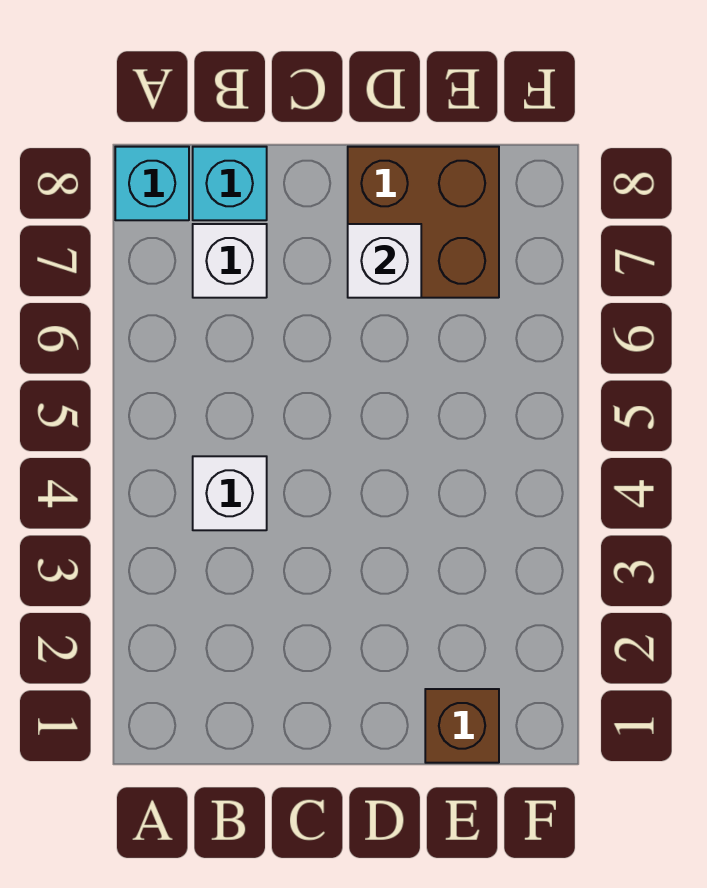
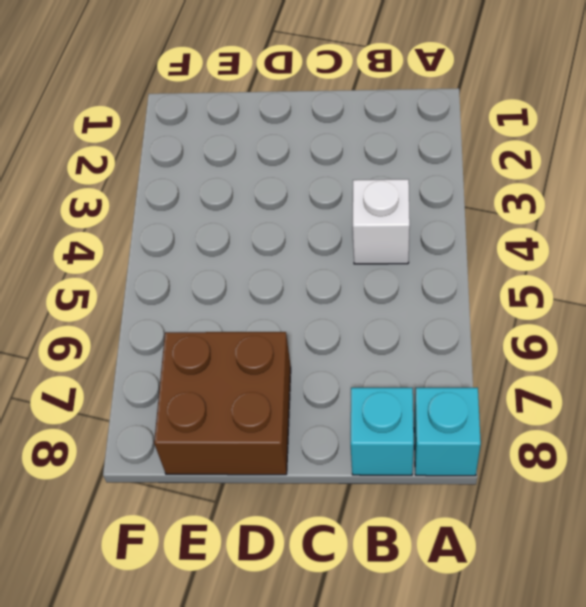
none -> white brick B7 level 1
none -> brown brick E1 level 1

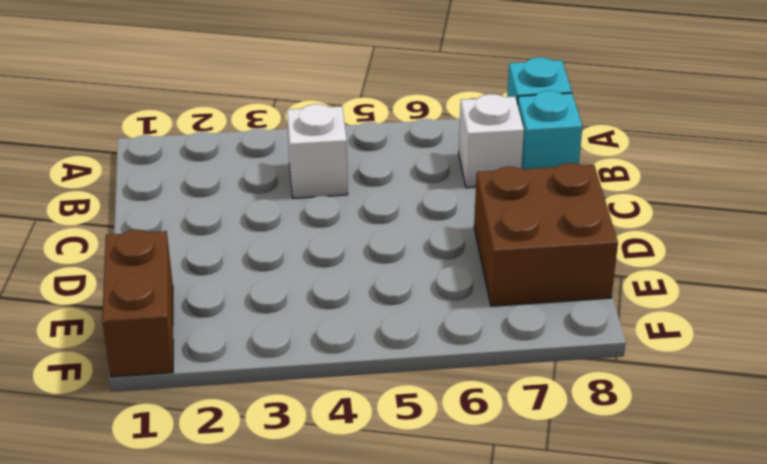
brown brick E1:F1 level 1 -> brown brick E1 level 1
none -> white brick D7 level 2

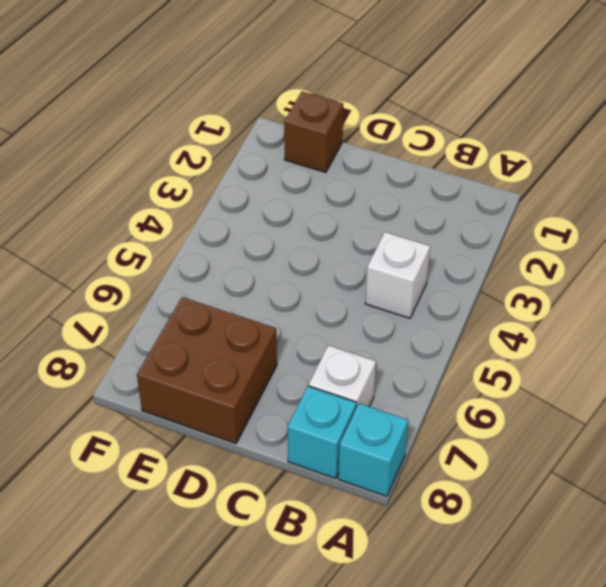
none -> white brick D7 level 2

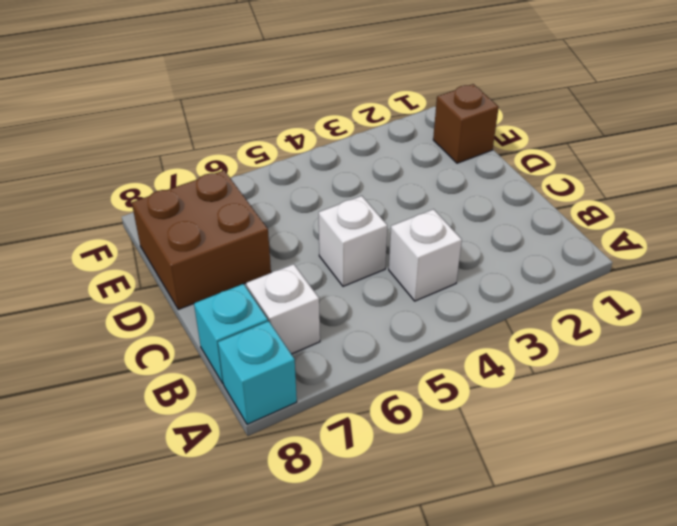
white brick C5 level 1 -> white brick D7 level 2

